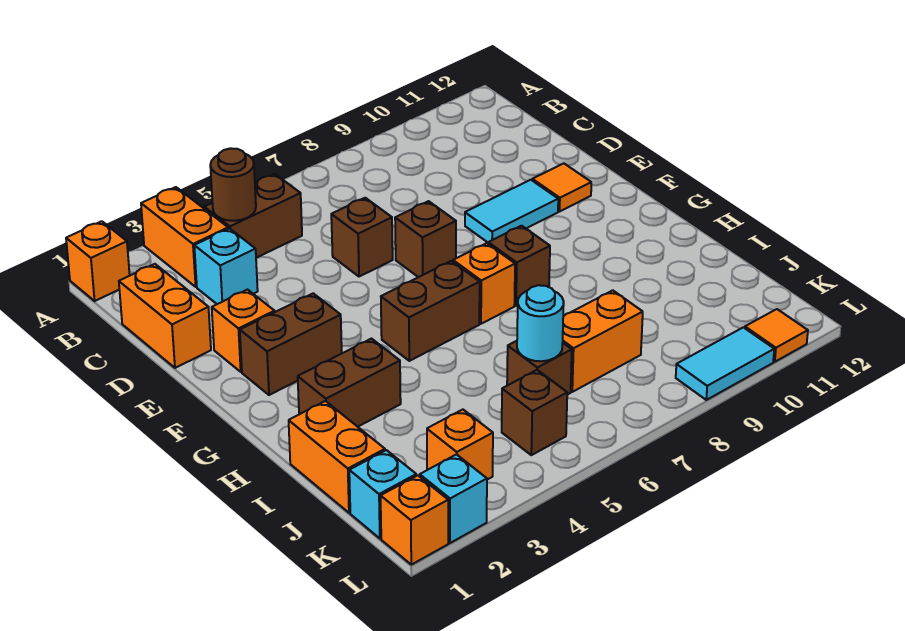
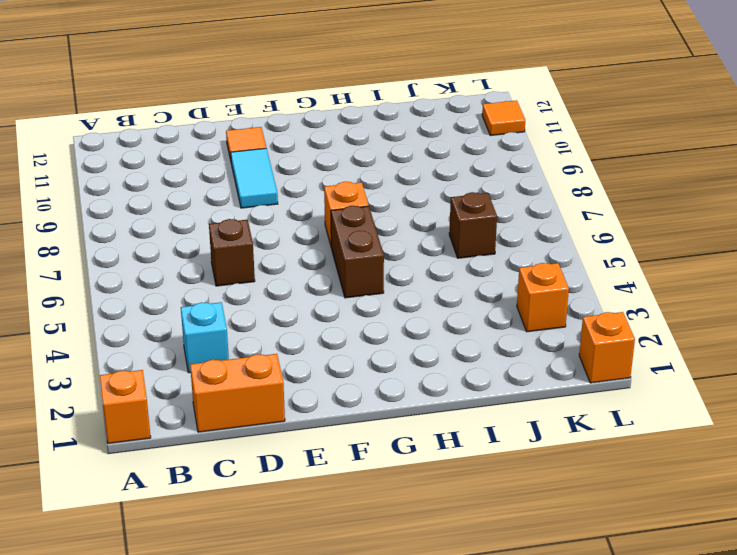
none -> orange brick A3:B3 level 1
none -> brown brick B4:B5 level 1
none -> orange brick E2 level 1

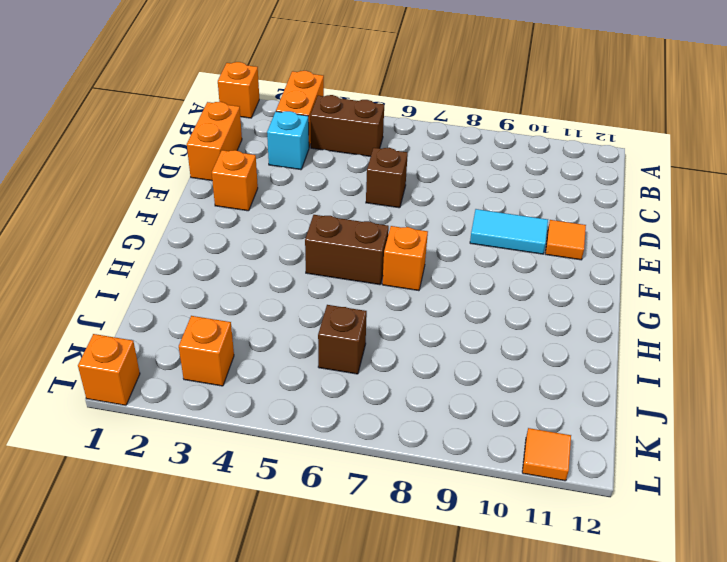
none -> brown brick E7 level 1
none -> brown brick F2:F3 level 1
none -> brown brick G8 level 1

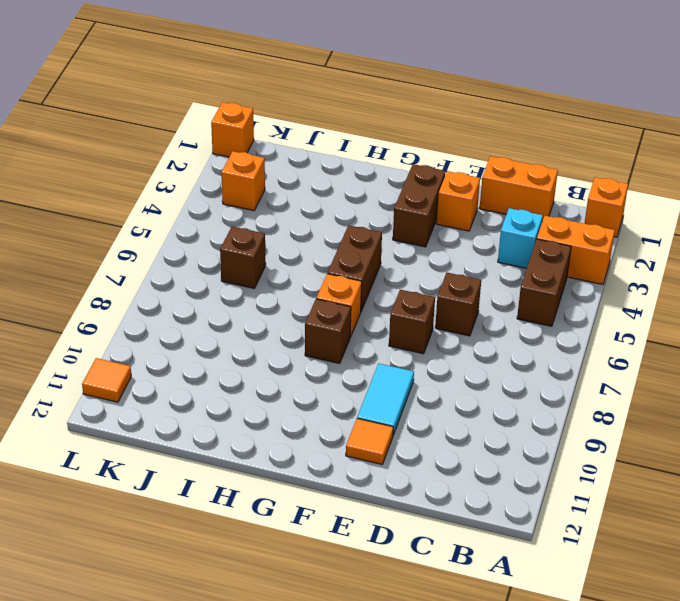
none -> brown brick H2:H3 level 1
none -> orange brick I1:J1 level 1
none -> orange brick J7:J8 level 1

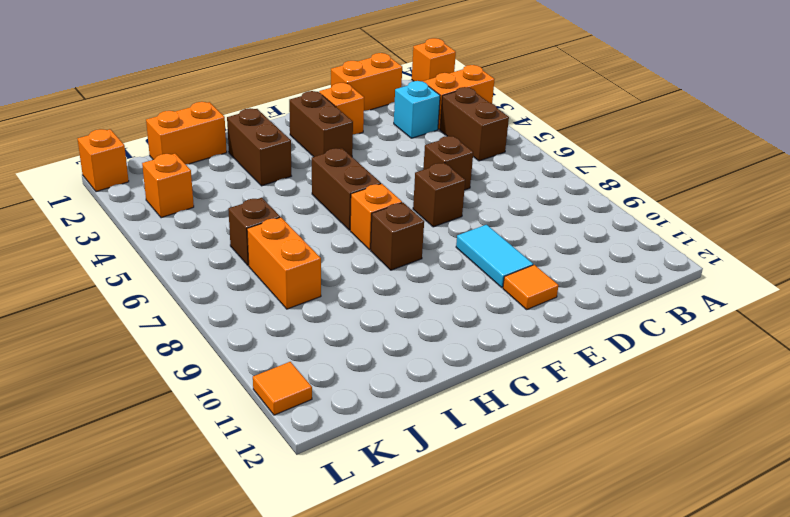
none -> cyan brick K1 level 1
none -> brown brick K5 level 1
none -> cyan brick L2 level 1

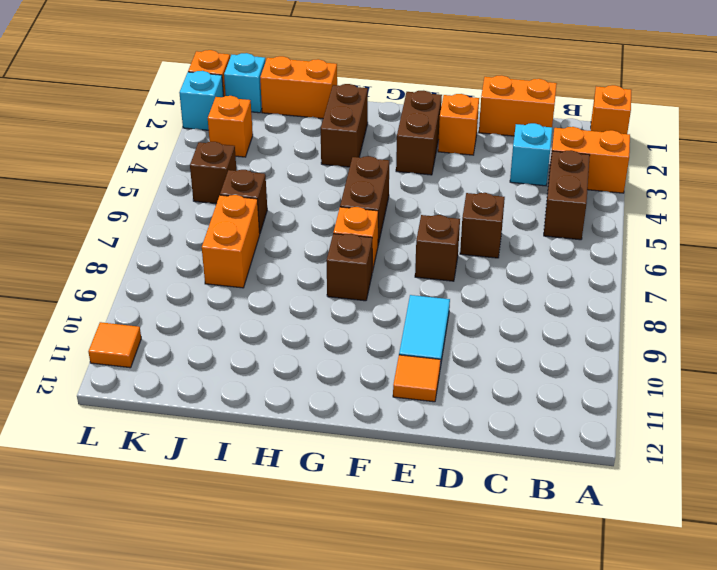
none -> cyan tile L9:L10 level 1
none -> brown round brick B4 level 2
none -> cyan round brick J6 level 2

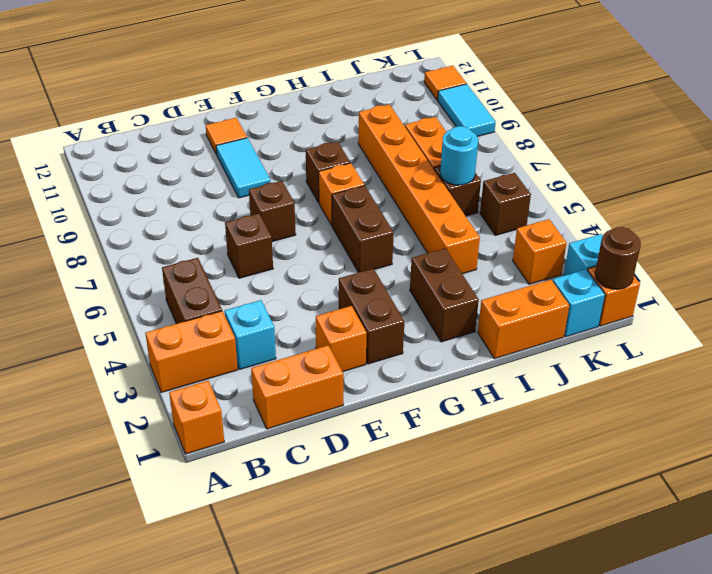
orange brick I4:I9 level 1 -> none
brown round brick L1 level 2 -> brown round brick B4 level 2

